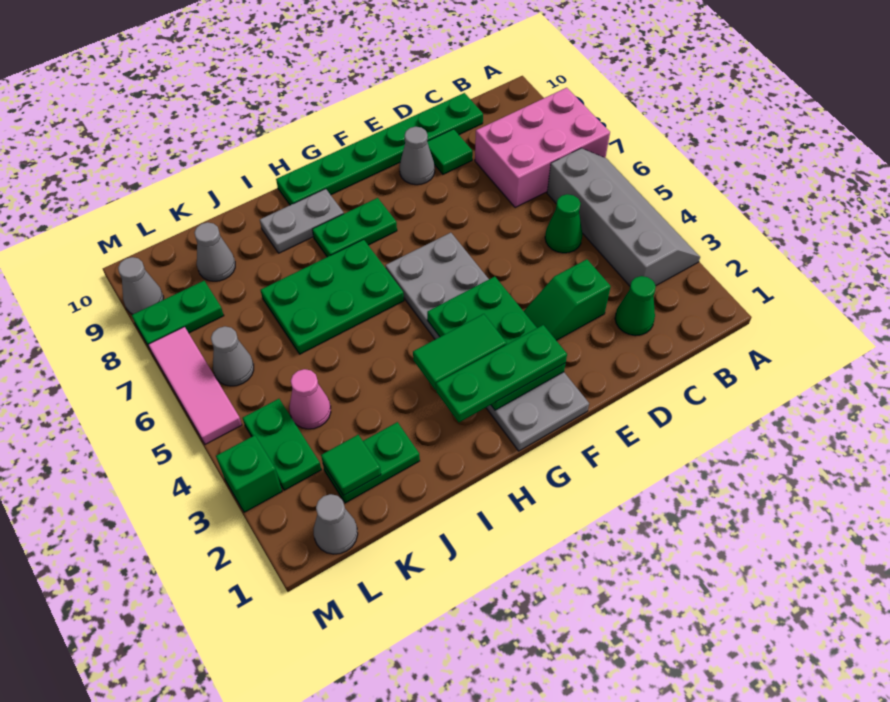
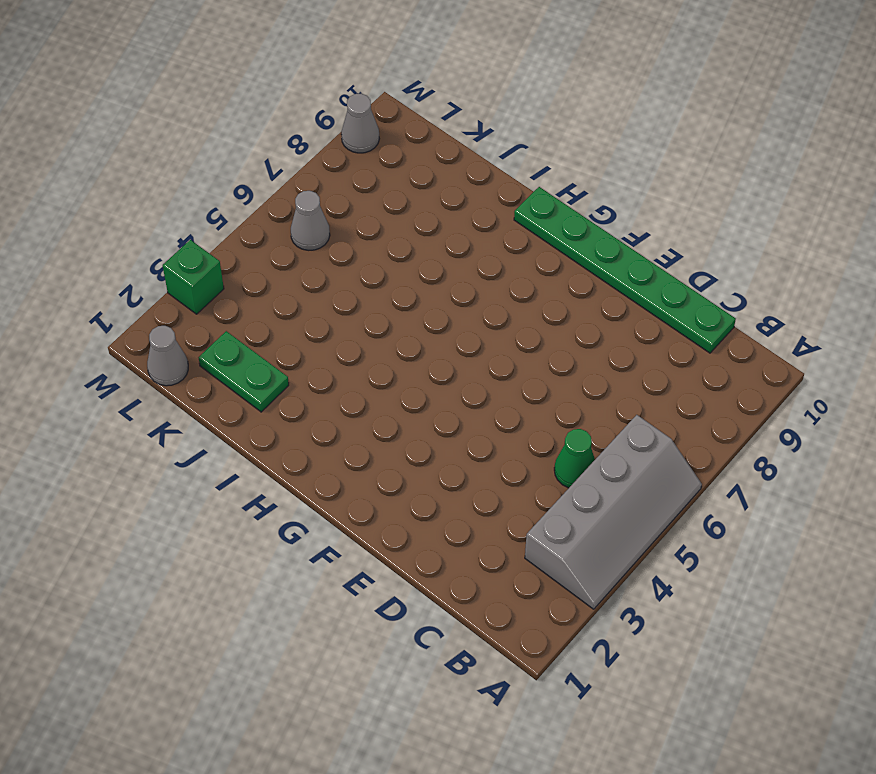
none -> pink brick A7:C8 level 1
none -> green cone C2 level 1
none -> green slope D3:E3 level 1 top D

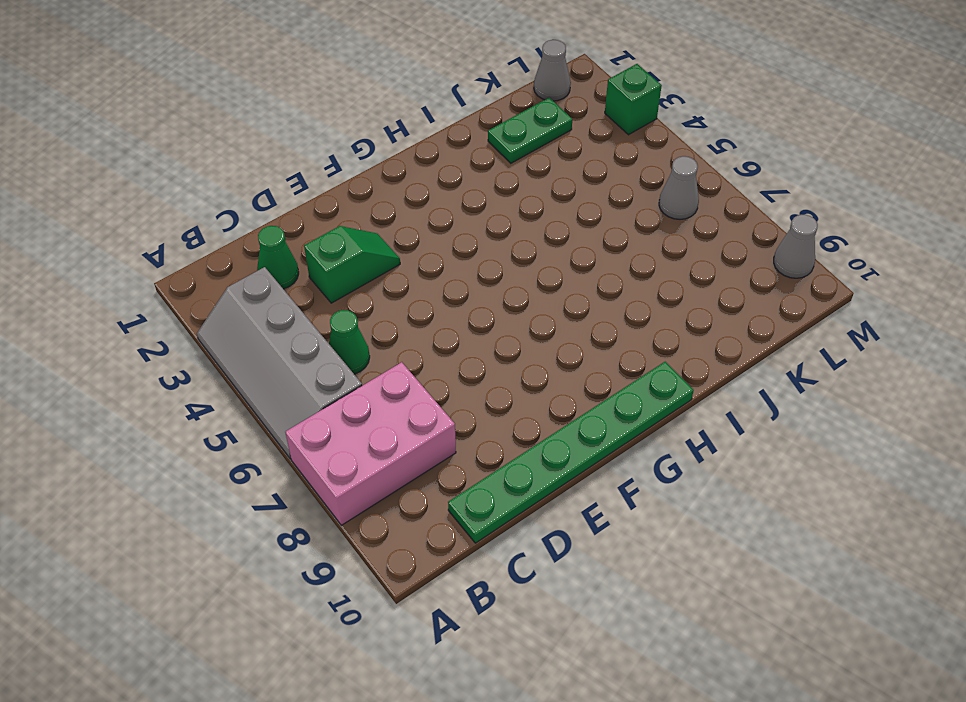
none -> green tile D9 level 1
none -> grey cone E9 level 1
none -> grey plate F1:G6 level 1

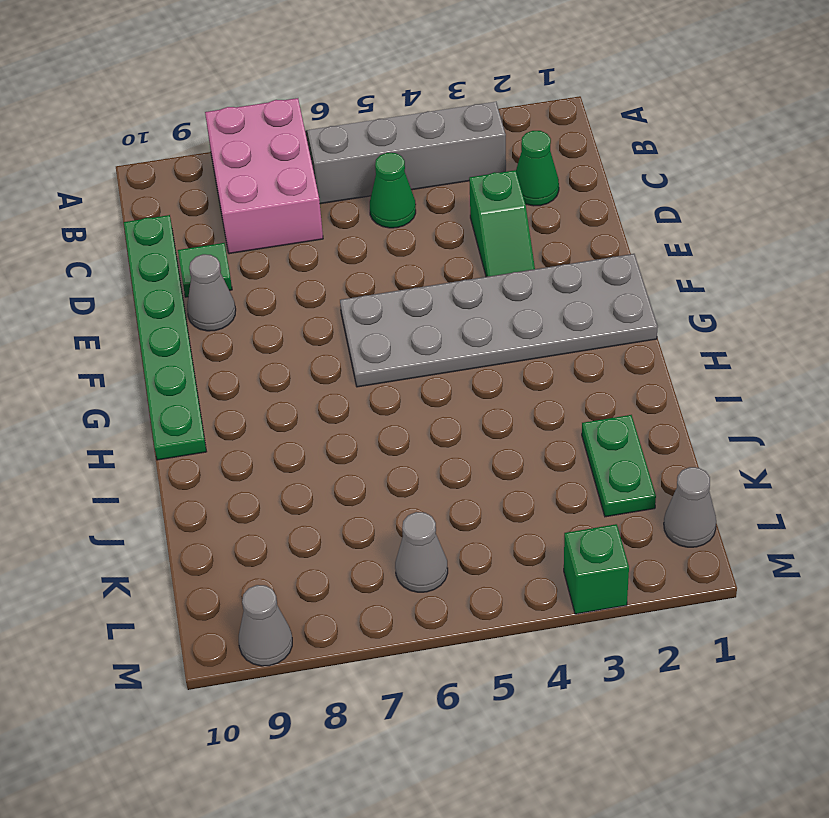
none -> green plate G8:H8 level 1
none -> green plate H6:J7 level 1
none -> grey plate H9:I9 level 1

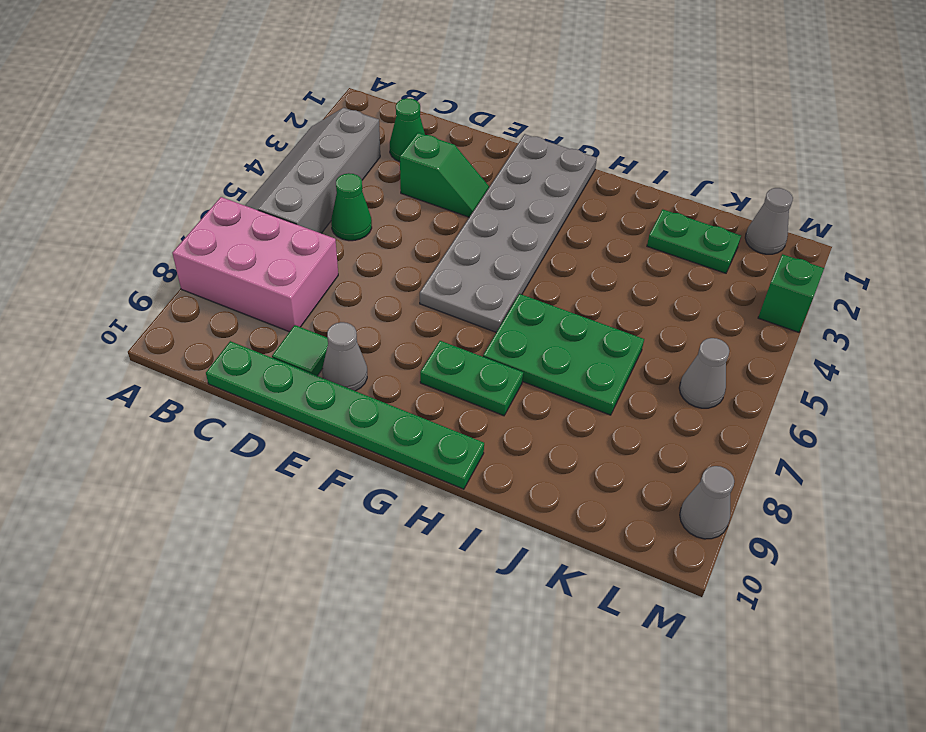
none -> grey plate H9:I9 level 1
none -> pink cone K4 level 1
none -> grey cone K9 level 1

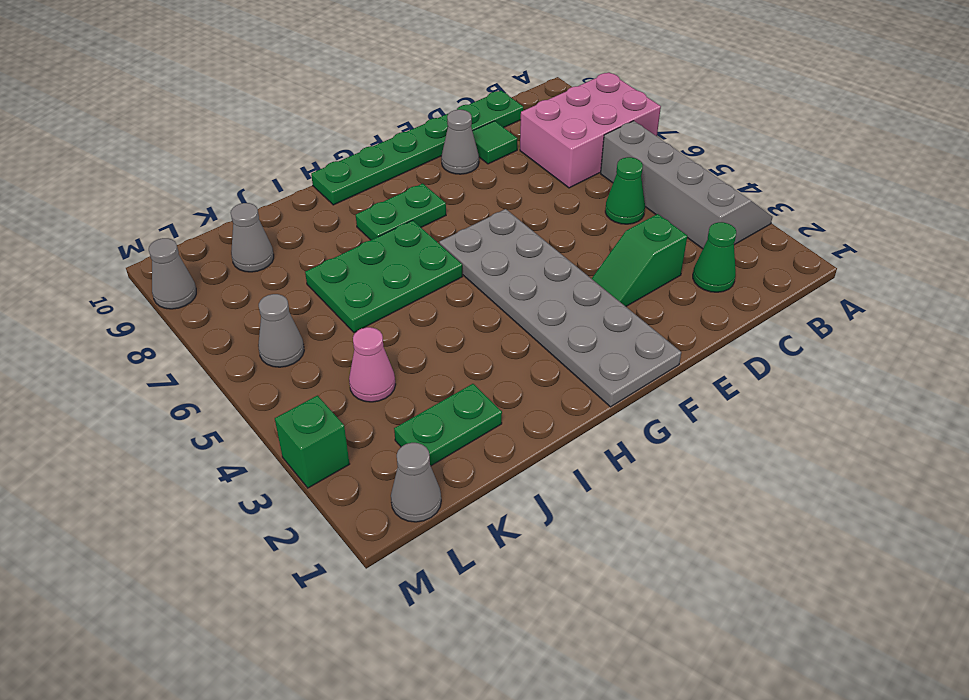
none -> grey plate H9:I9 level 1
none -> green plate L3:L4 level 1
none -> green plate L8:M8 level 1

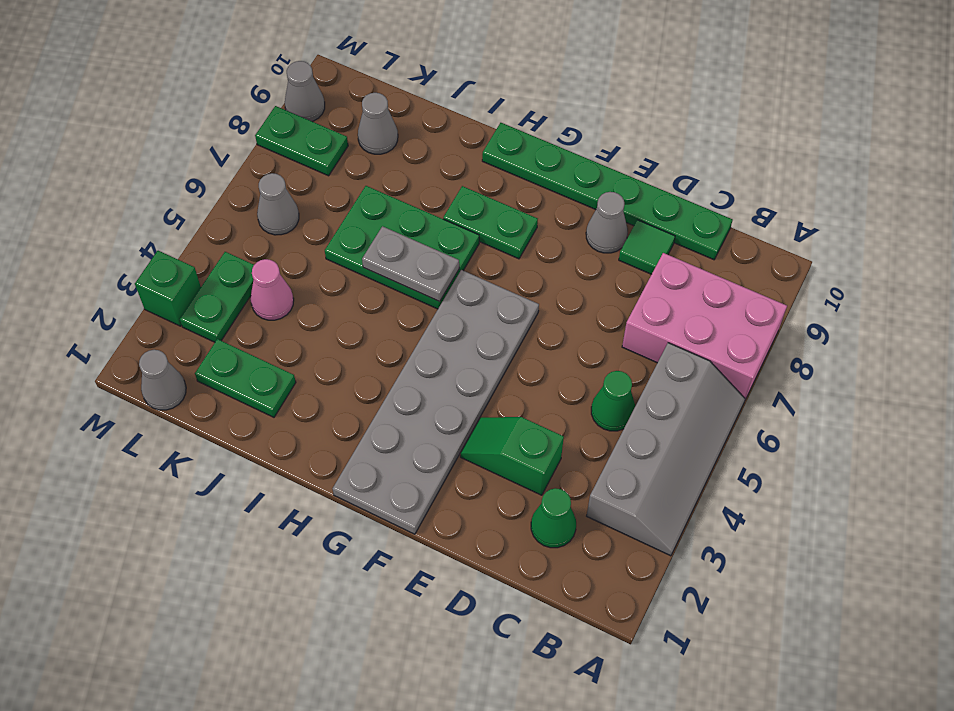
grey plate H6:I6 level 2 -> grey plate H9:I9 level 1
none -> pink tile M5:M7 level 1
none -> green plate F2:G4 level 2
none -> green tile K2 level 2

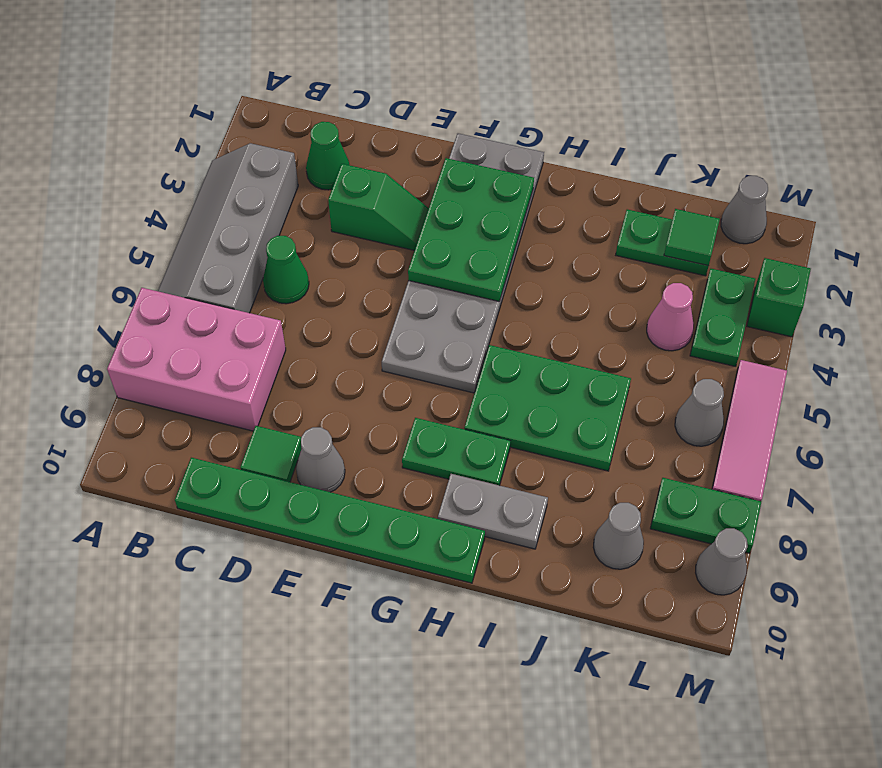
none -> green plate F2:H2 level 3
none -> green tile G3:H3 level 3

